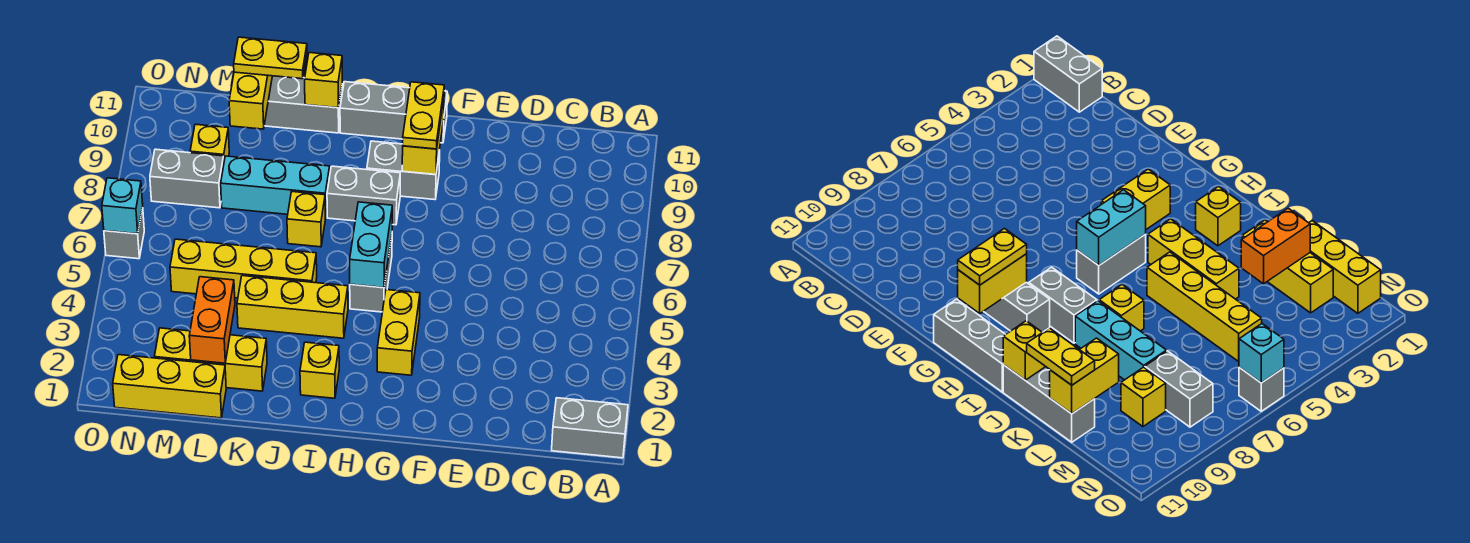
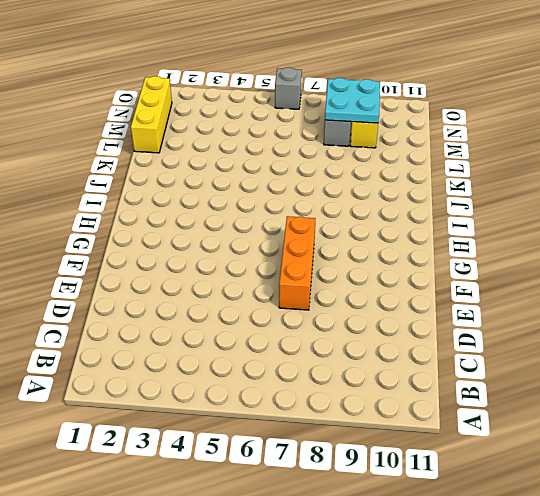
orange brick E7:G7 level 1 -> none
cyan plate M8:N9 level 2 -> none
none -> grey brick A1:B1 level 1
none -> yellow brick G3:G4 level 1
none -> grey brick G9:H9 level 1

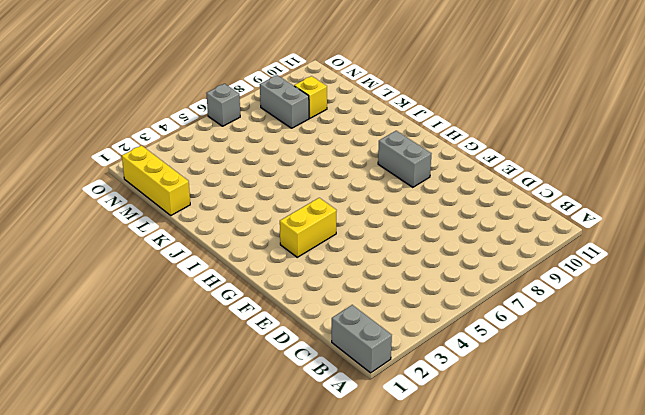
none -> grey brick G11:I11 level 1
none -> grey brick H5:H6 level 1
none -> grey brick H8:I8 level 1

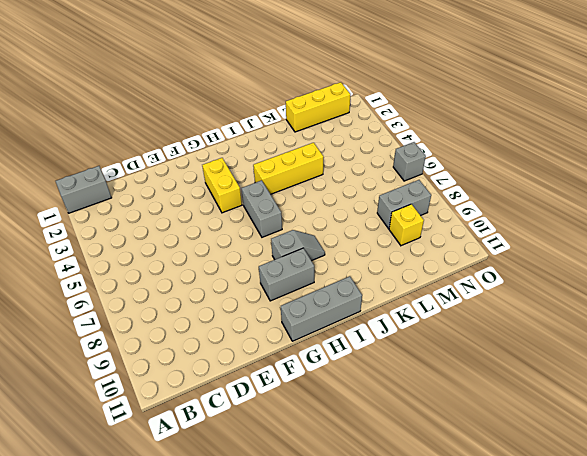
grey slope H8:I8 level 1 top H -> grey brick H8:I8 level 1
none -> yellow brick I2 level 1
none -> yellow brick J5:M5 level 1
none -> yellow brick J7 level 1

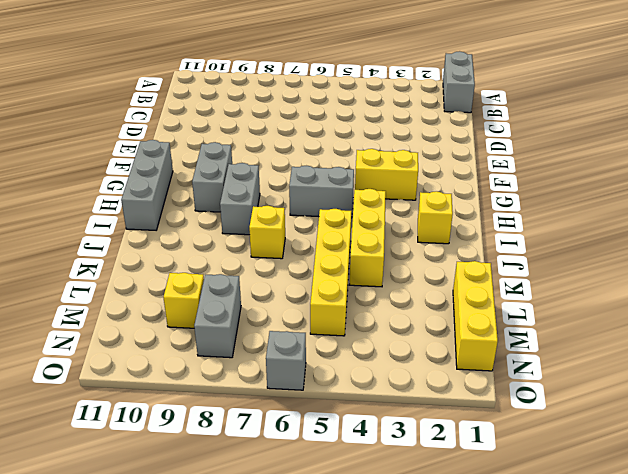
none -> cyan brick J8:L8 level 1
none -> grey brick J11:L11 level 1
none -> yellow brick K2:M2 level 1

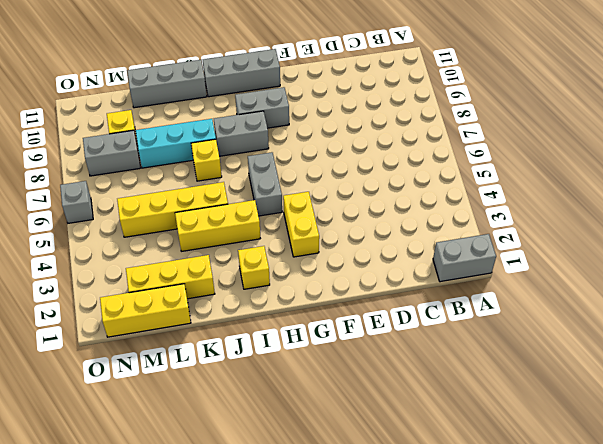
none -> yellow brick G9:G10 level 2
none -> cyan brick H5:H6 level 2
none -> yellow brick J11 level 2

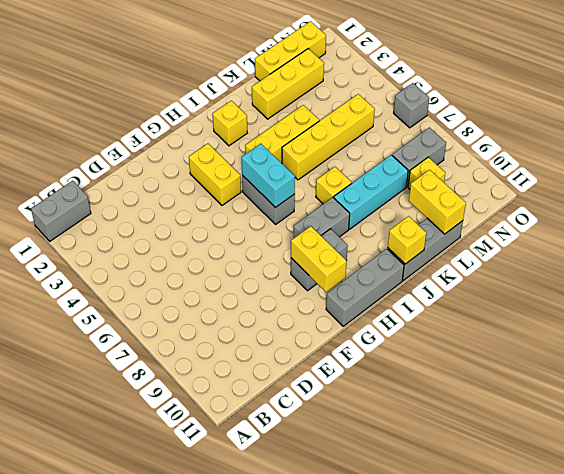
none -> orange brick L2:L3 level 2
none -> cyan brick O6 level 2
none -> yellow plate G9:G10 level 3

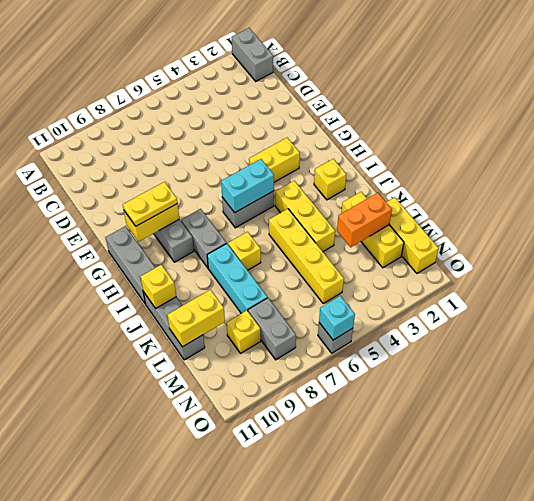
none -> yellow plate K11:L11 level 3

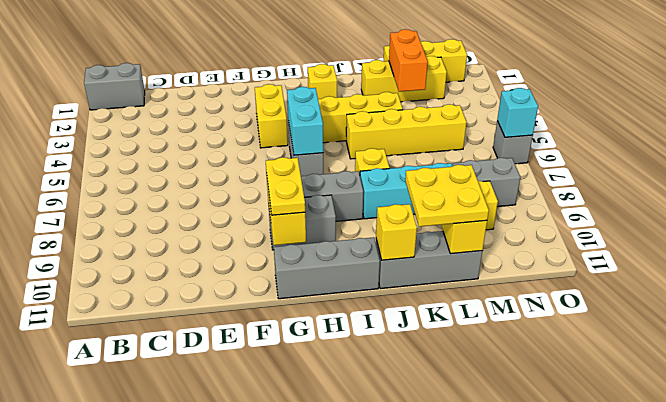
yellow plate K10:L11 level 3 -> yellow plate K11:L11 level 3

